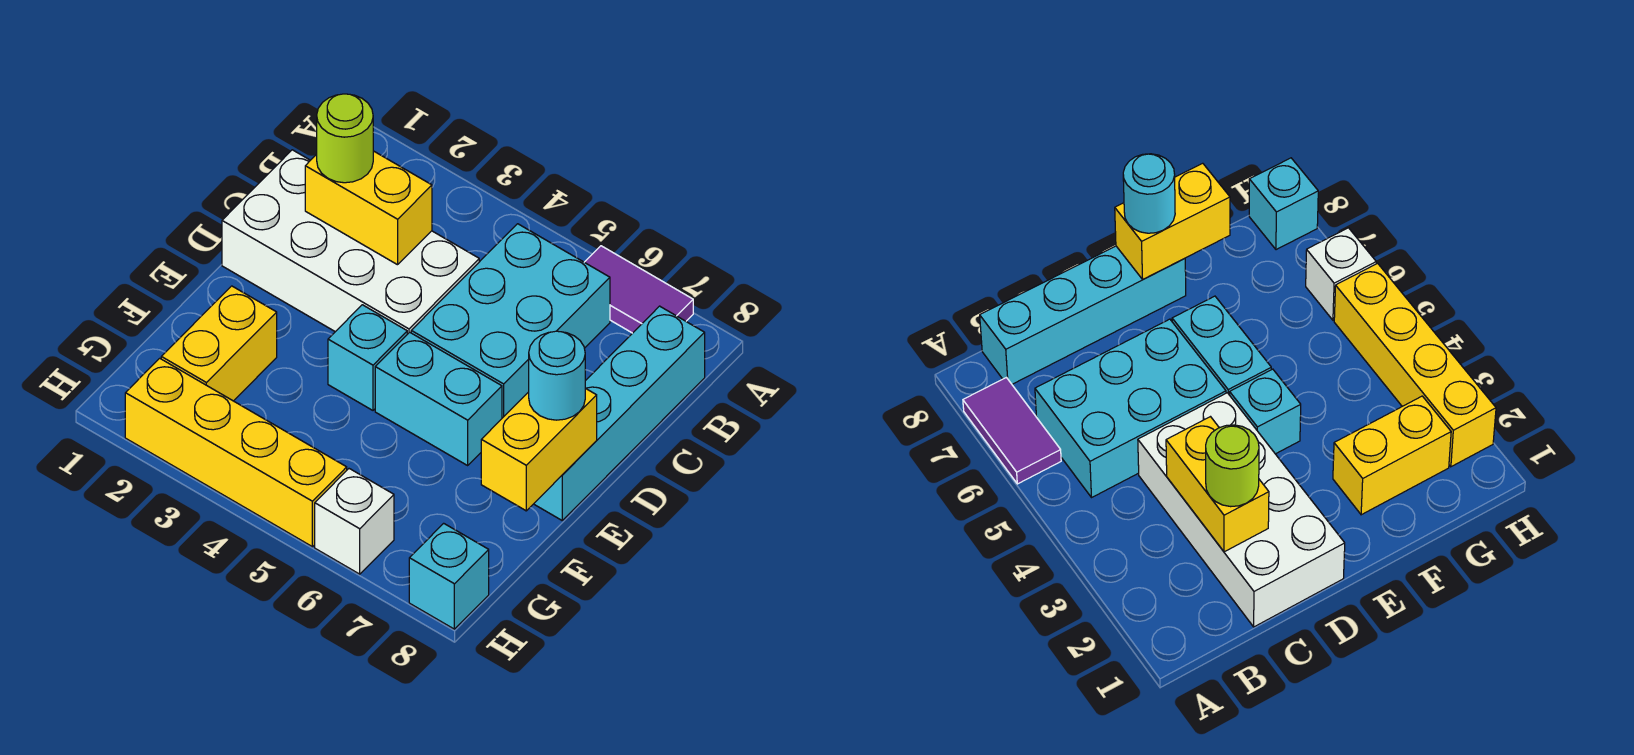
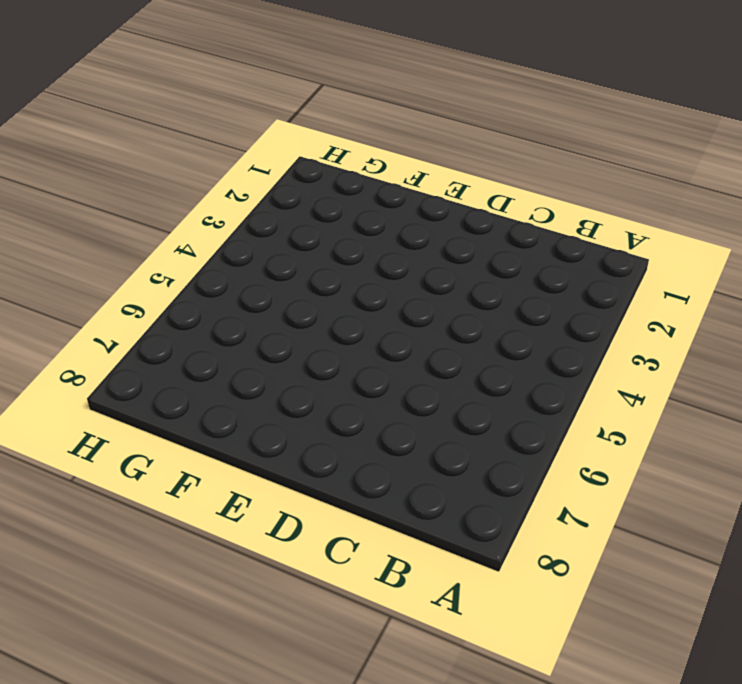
none -> purple tile A6:A7 level 1
none -> cyan brick B5:D6 level 1
none -> cyan brick B8:E8 level 1

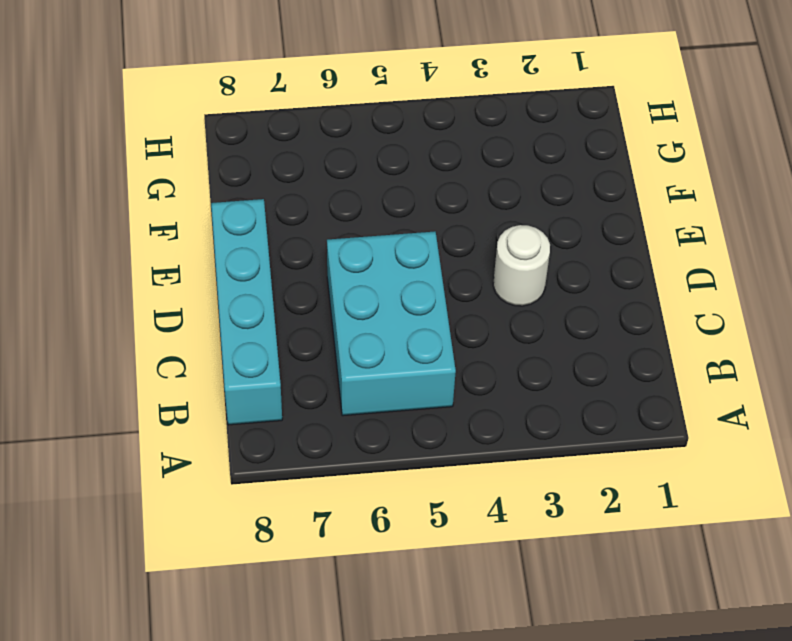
white round brick D3 level 1 -> white brick C1:D4 level 1
none -> purple tile A6:A7 level 1
none -> cyan brick E4 level 1
none -> cyan brick E5:E6 level 1

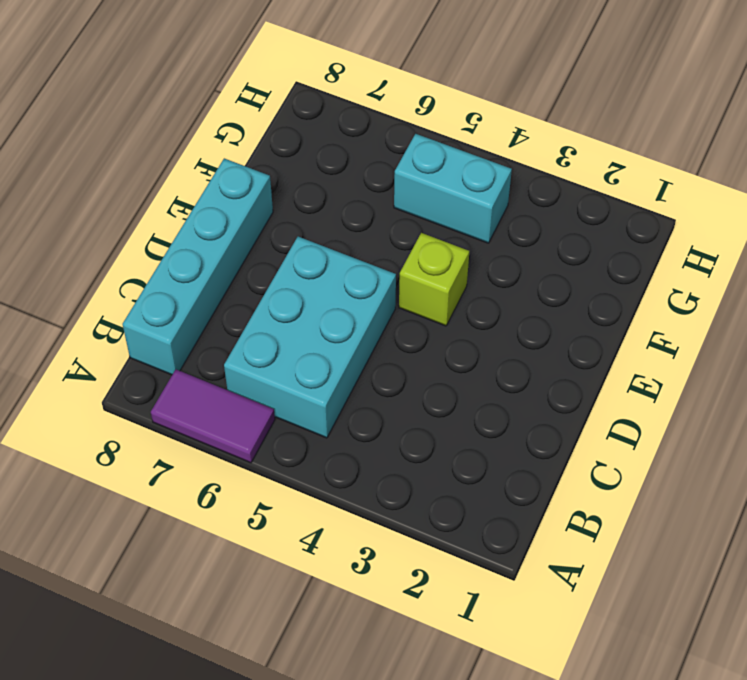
lime brick E4 level 1 -> cyan brick E4 level 1
cyan brick G4:G5 level 1 -> cyan brick E5:E6 level 1
none -> white brick C1:D4 level 1
none -> yellow brick F2:G2 level 1
none -> yellow brick H2:H5 level 1

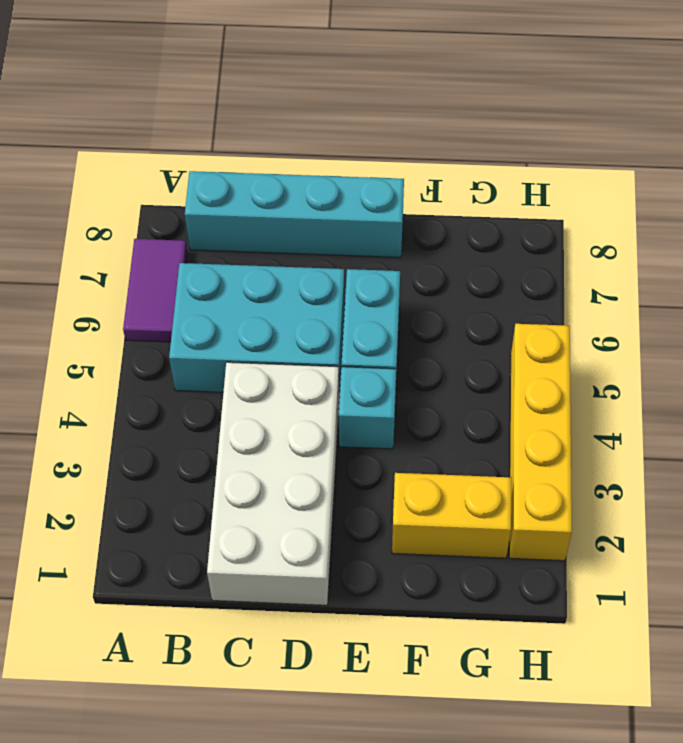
none -> white brick H6 level 1
none -> cyan brick H8 level 1
none -> yellow brick C2:C3 level 2

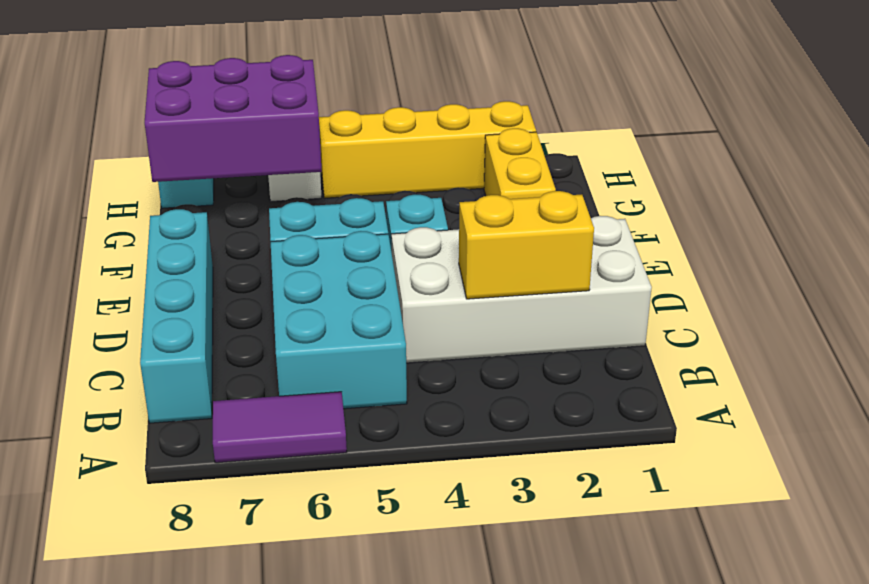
purple brick G6:H8 level 2 -> none
none -> yellow brick E8:F8 level 2
none -> lime round brick C2 level 3
none -> cyan round brick E8 level 3

